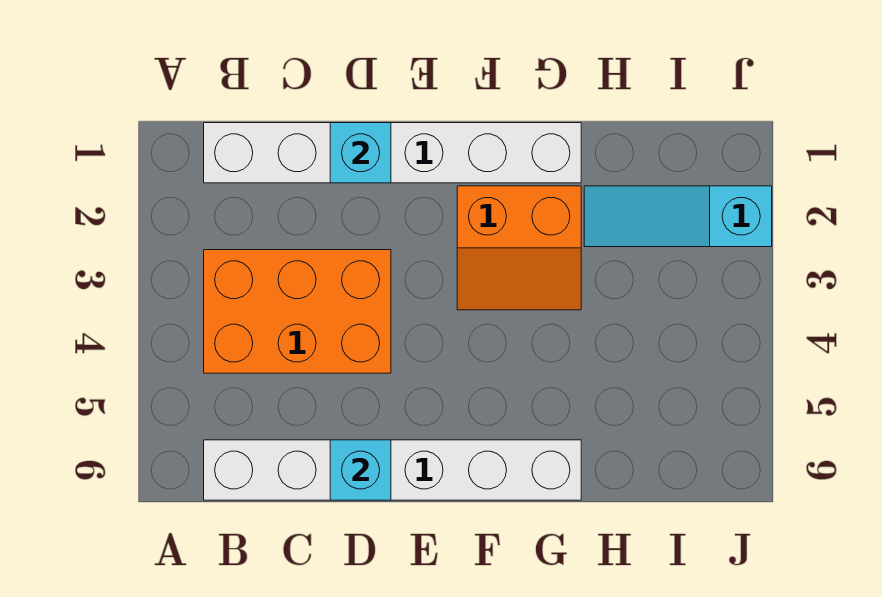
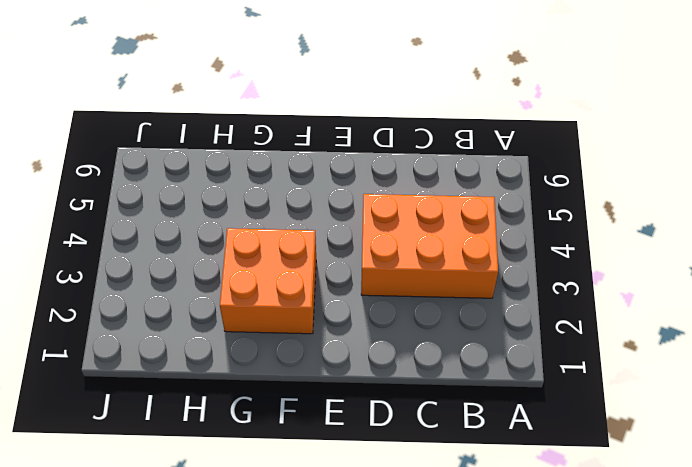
orange brick F2:G3 level 1 -> orange slope F2:G3 level 1 top 2
none -> white brick B1:G1 level 1
none -> white brick B6:G6 level 1

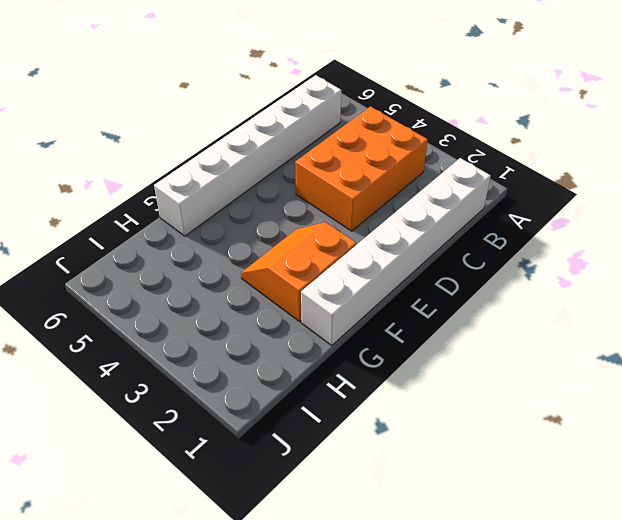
none -> cyan slope H2:J2 level 1 top J
none -> cyan brick D1 level 2

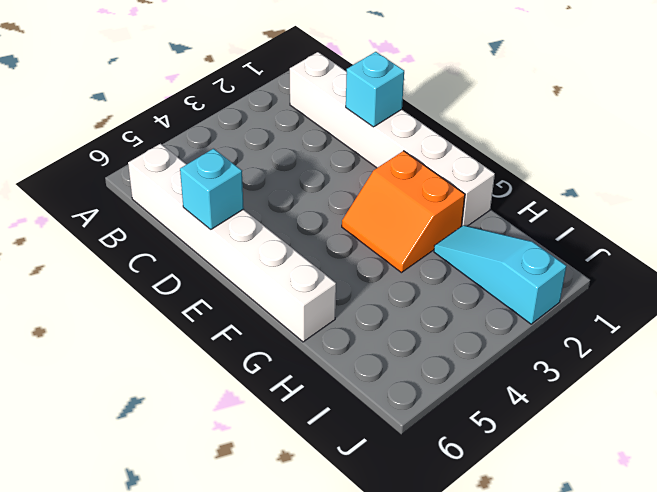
none -> orange brick B3:D4 level 1

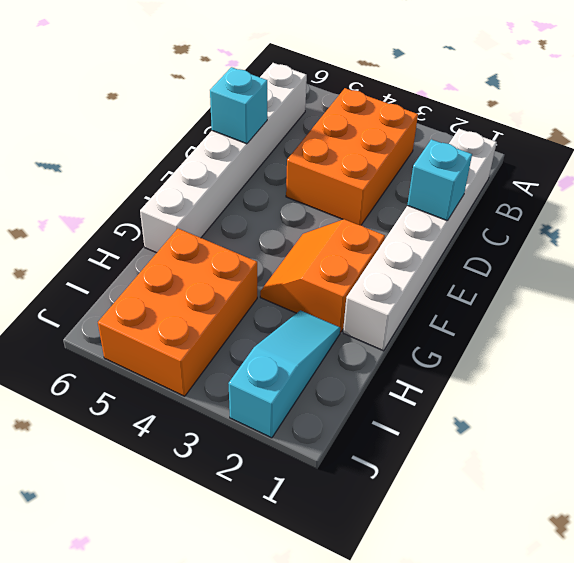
orange brick H4:J5 level 1 -> none

